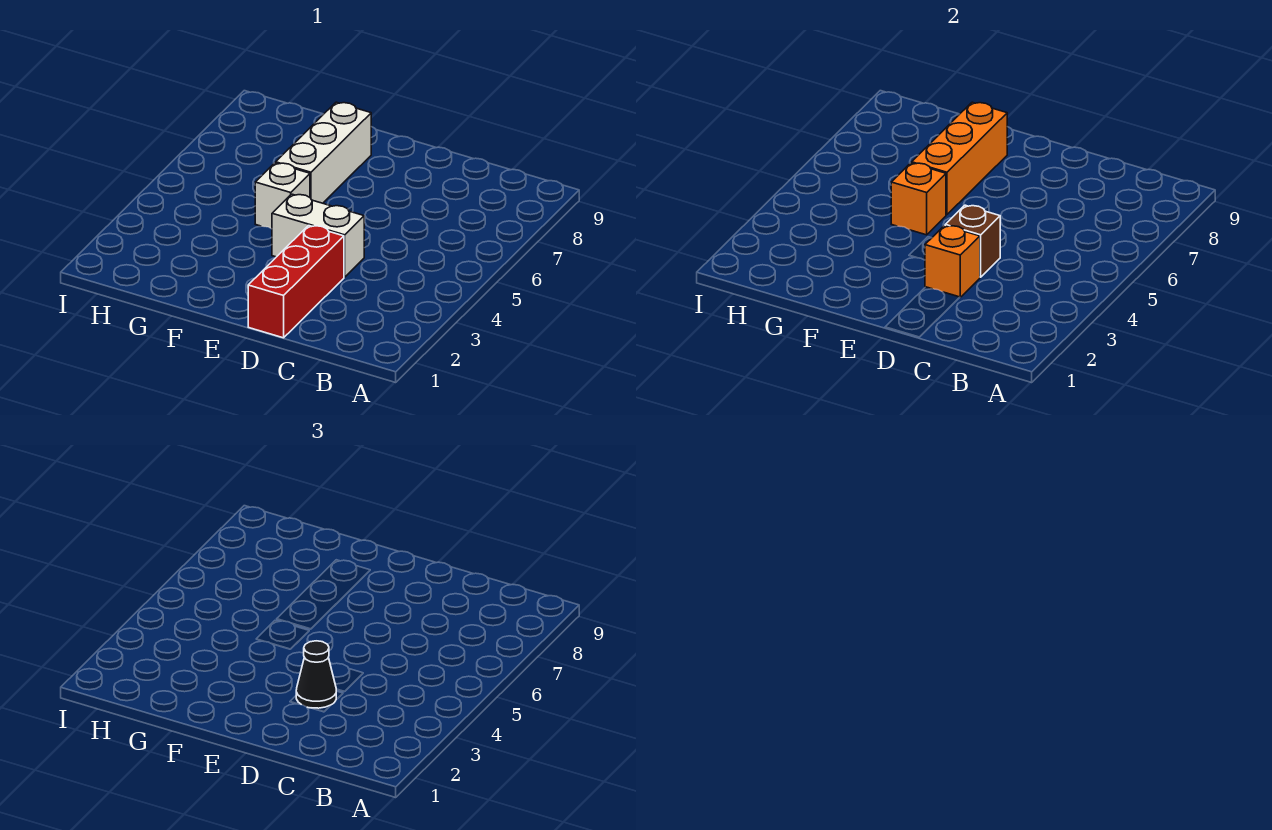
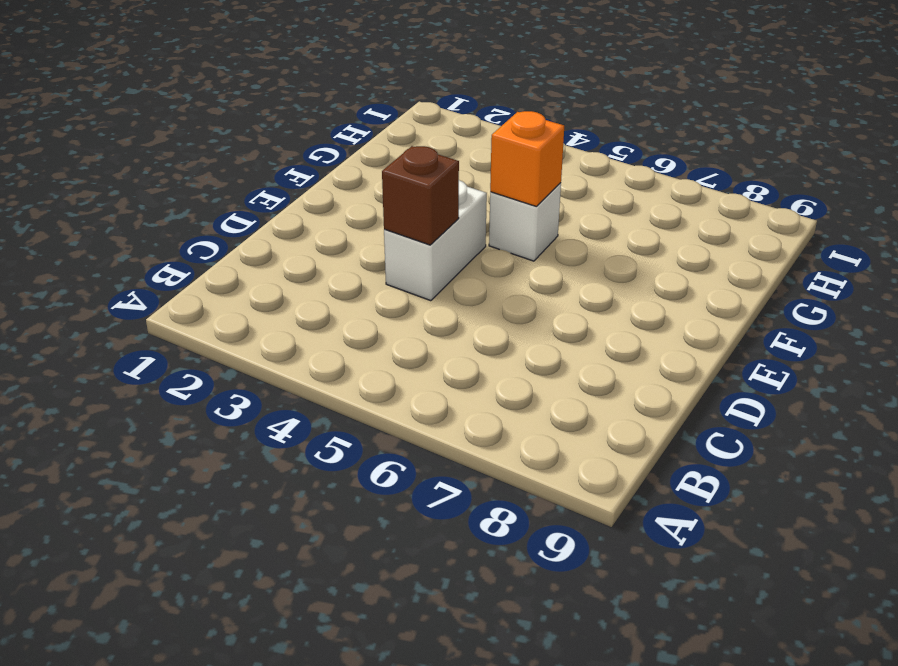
none -> red brick D1:D3 level 1
none -> white brick F6:F8 level 1

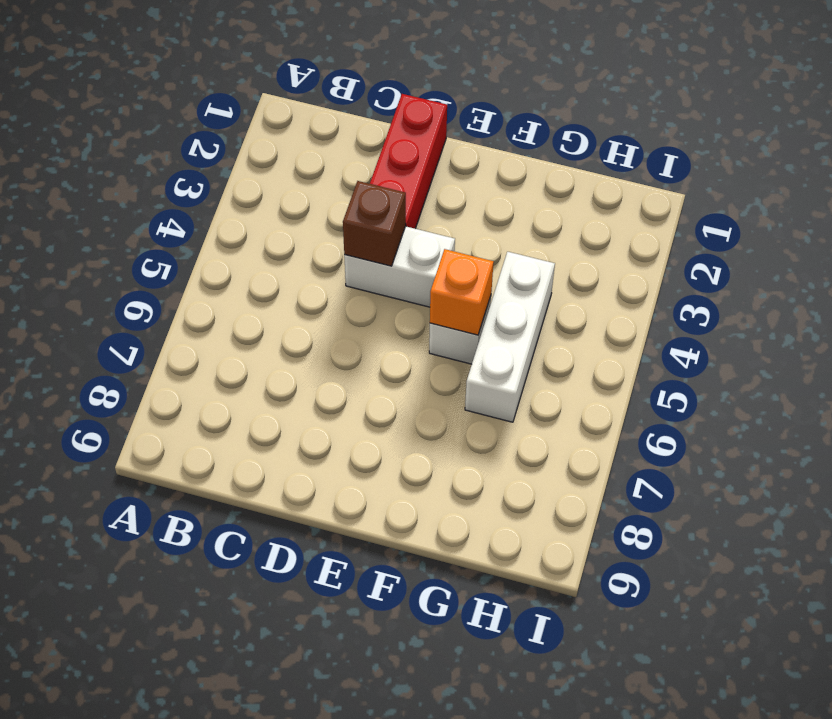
white brick G4:G6 level 1 -> white brick F6:F8 level 1
none -> orange brick D3 level 2
none -> orange brick F6:F8 level 2

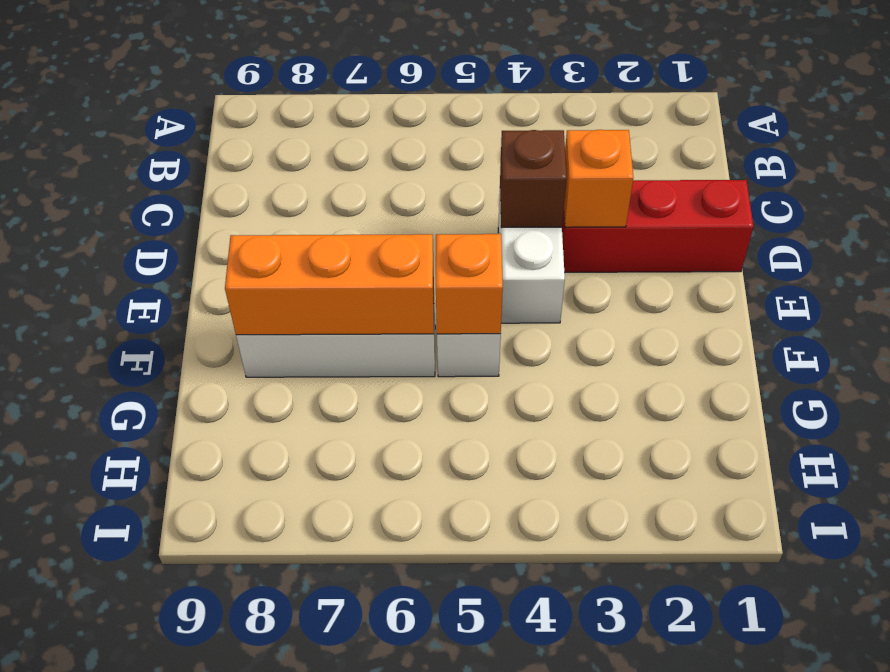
none -> black cone D3 level 3

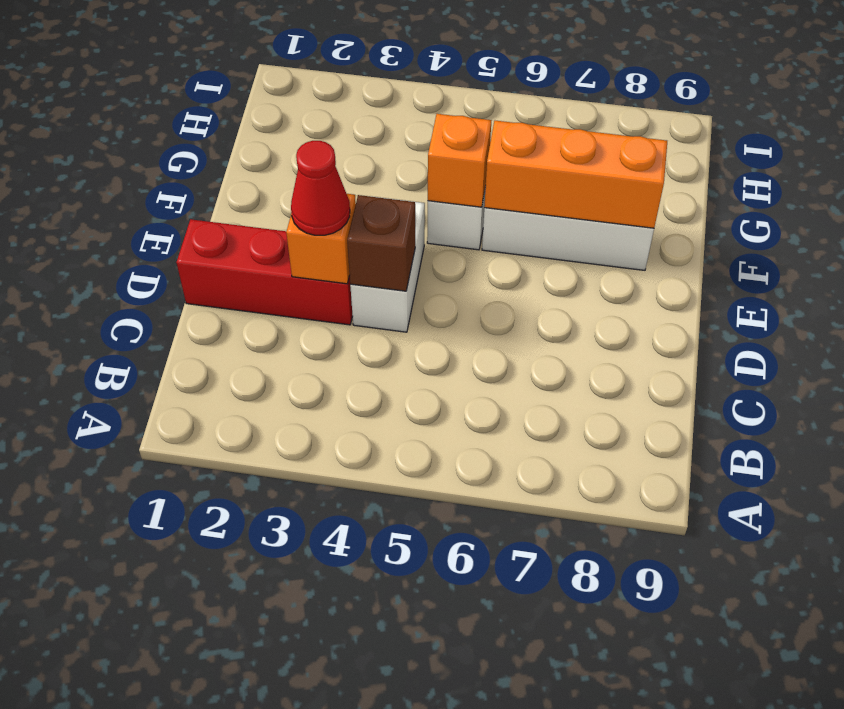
red cone D3 level 3 -> black cone D3 level 3

